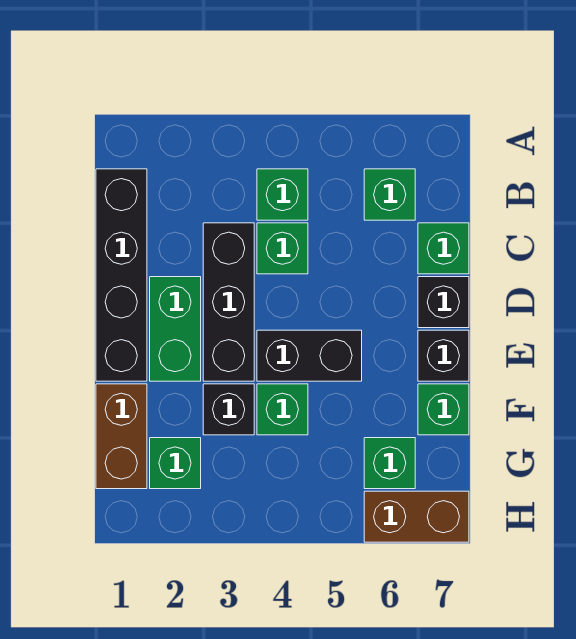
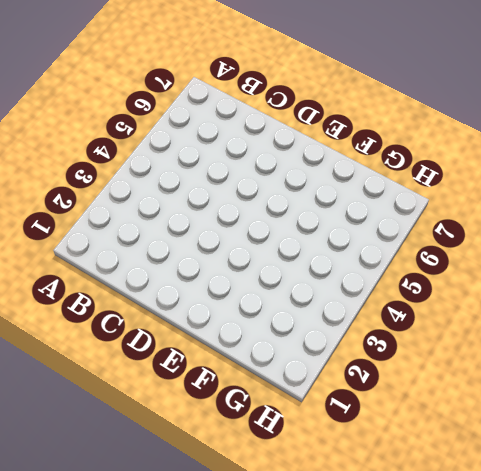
none -> black brick B1:E1 level 1
none -> green brick B4 level 1
none -> green brick B6 level 1

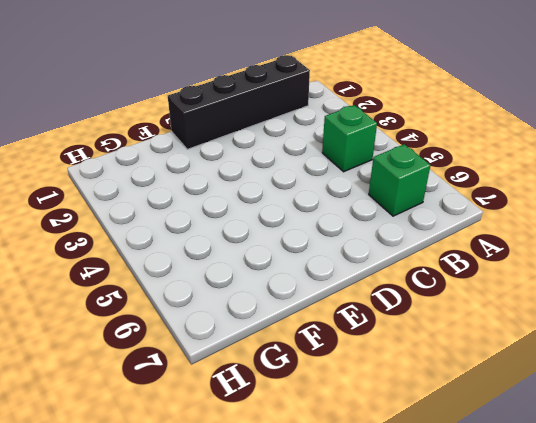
none -> black brick C3:E3 level 1
none -> green brick C4 level 1
none -> green brick C7 level 1

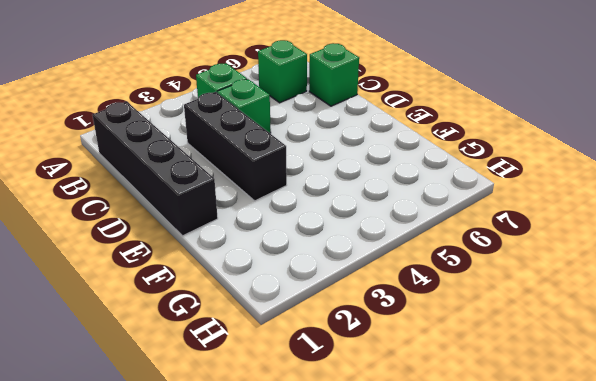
none -> green brick D2:E2 level 1
none -> black brick D7 level 1
none -> black brick E4:E5 level 1

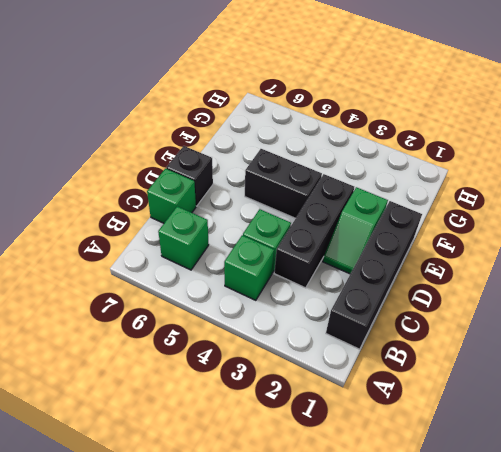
green slope D2:E2 level 1 top E -> green brick D2:E2 level 1
none -> black brick E7 level 1
none -> brown brick F1:G1 level 1
none -> black brick F3 level 1

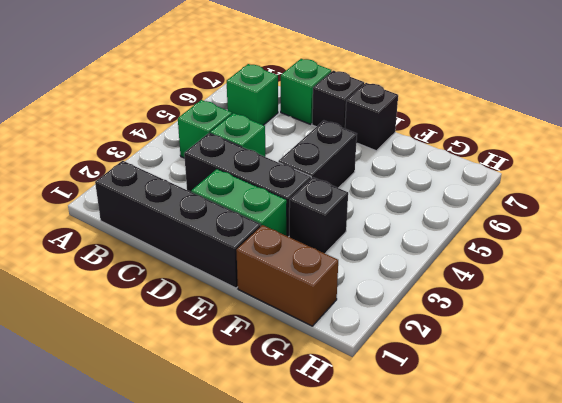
none -> green brick F4 level 1
none -> green brick F7 level 1
none -> green brick G2 level 1

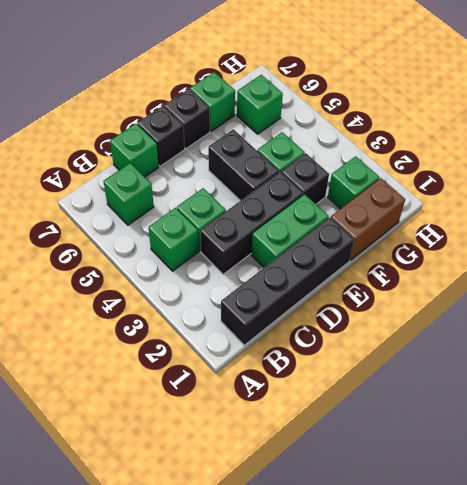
none -> brown brick H6:H7 level 1

